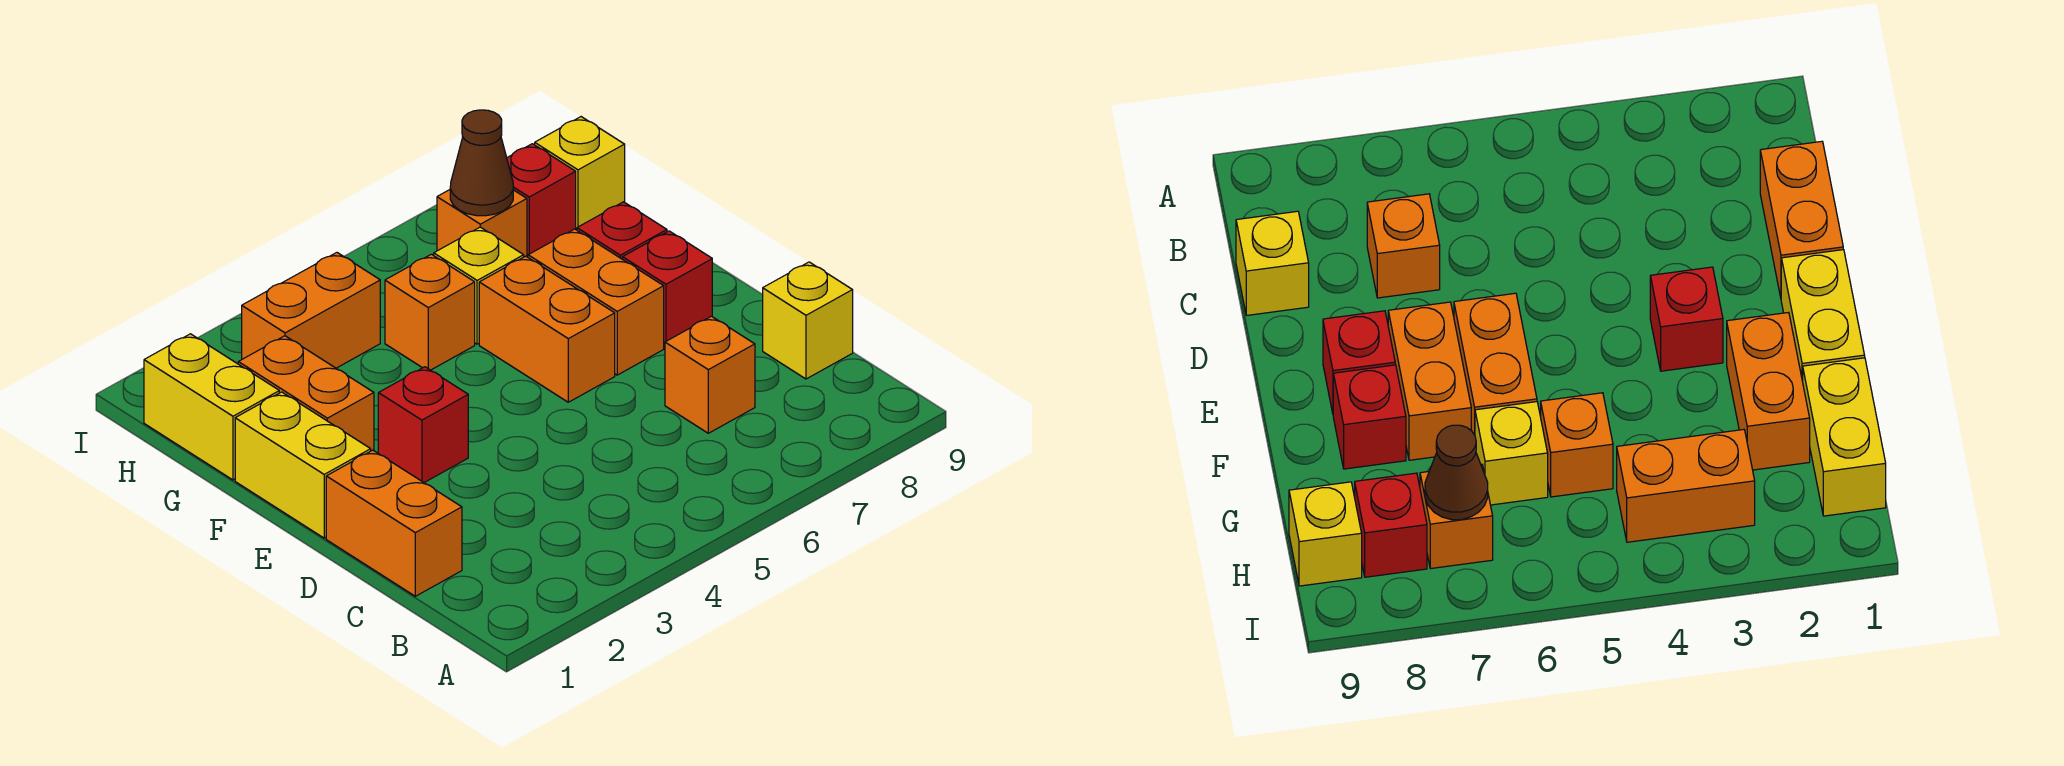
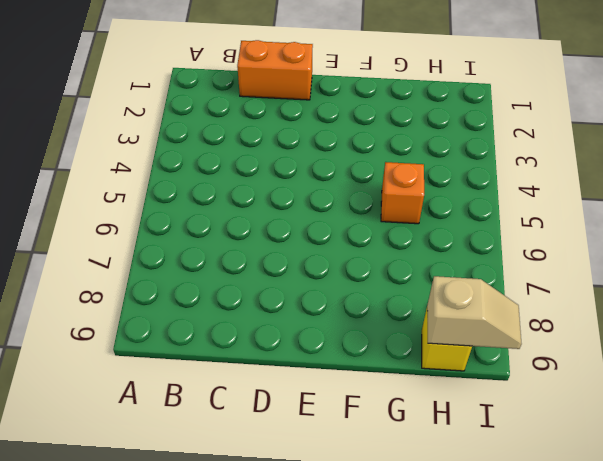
tan slope H9:I9 level 2 top H -> none
none -> orange brick C7 level 1
none -> yellow brick C9 level 1
none -> yellow brick E1:F1 level 1

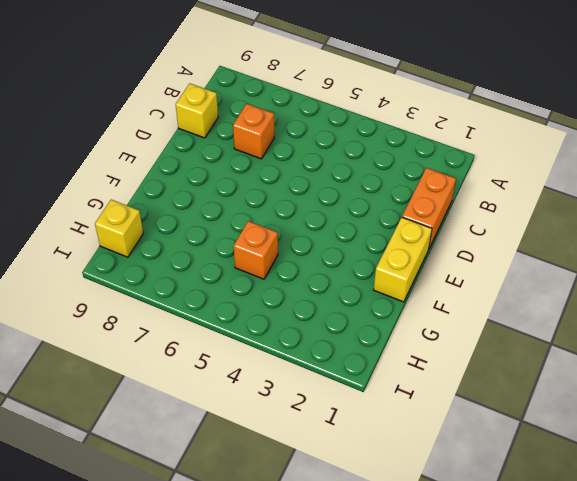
none -> red brick E3 level 1
none -> orange brick E6:F6 level 1
none -> orange brick E7:F7 level 1

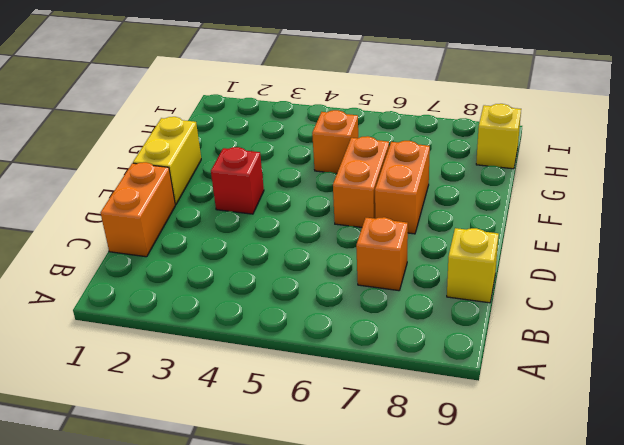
none -> red brick E8 level 1
none -> orange brick F2:G2 level 1
none -> red brick F8 level 1

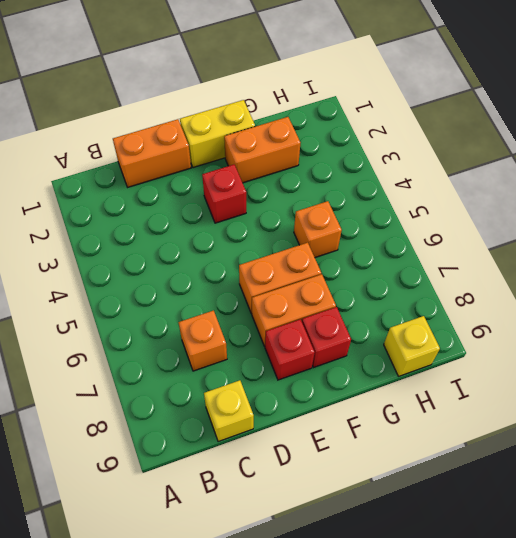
none -> yellow brick G1:H1 level 1
none -> yellow brick G6 level 1
none -> orange brick H3:H4 level 1

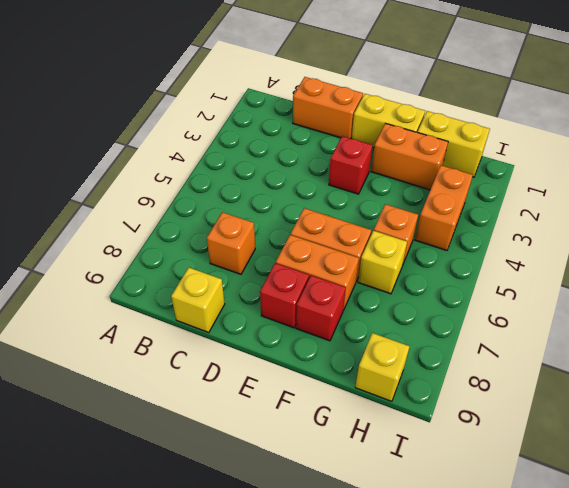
none -> orange brick H7 level 1
none -> red brick H8 level 1
none -> brown cone H7 level 2

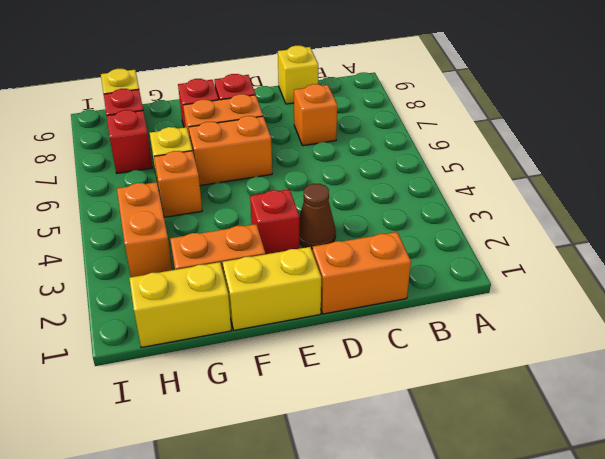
brown cone D3 level 1 -> brown cone H7 level 2
red brick H7 level 1 -> orange brick H7 level 1

